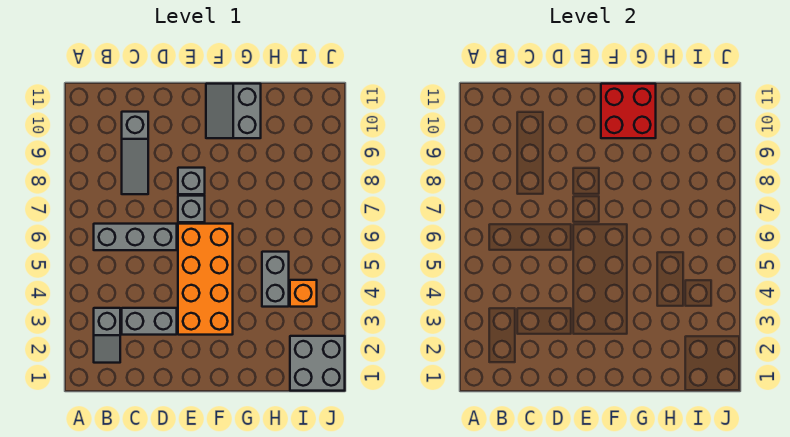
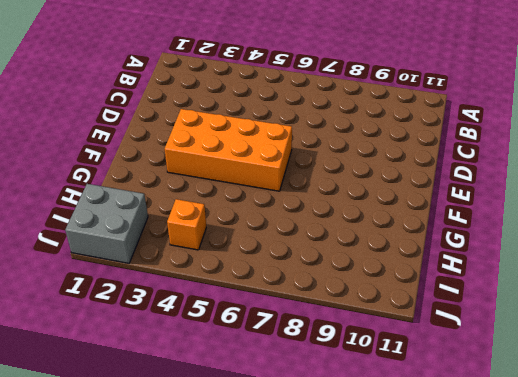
none -> grey slope B2:B3 level 1 top 3
none -> grey brick B6:D6 level 1
none -> grey brick C3:D3 level 1

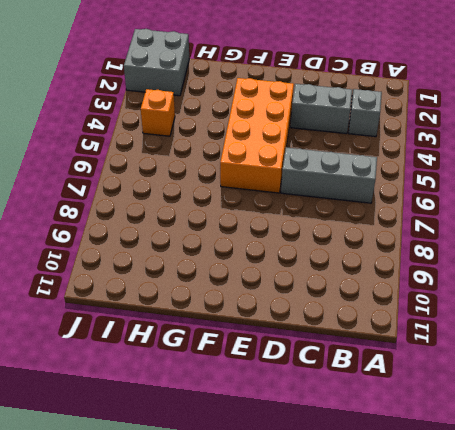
none -> grey slope C8:C10 level 1 top 10
none -> grey brick E7 level 1
none -> grey brick E8 level 1

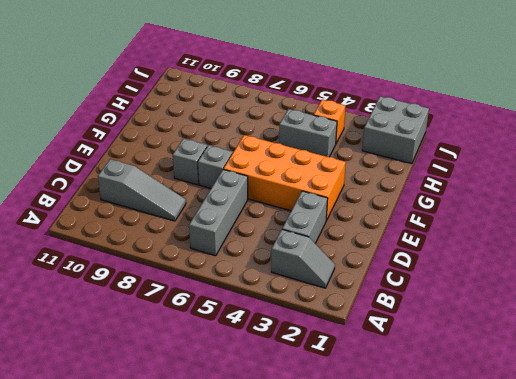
none -> grey slope F10:G11 level 1 top G
none -> red brick F10:G11 level 2

